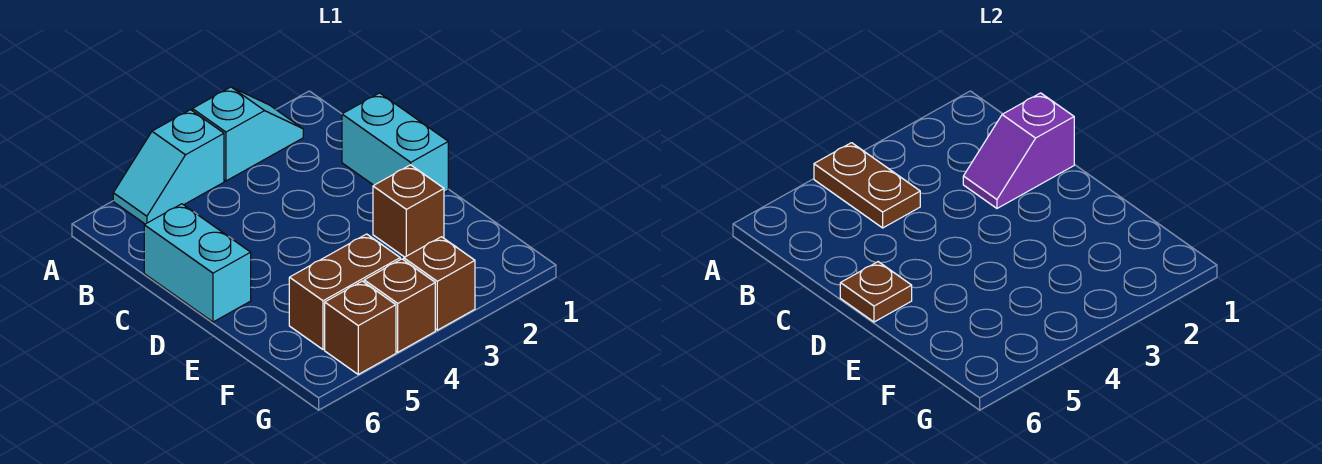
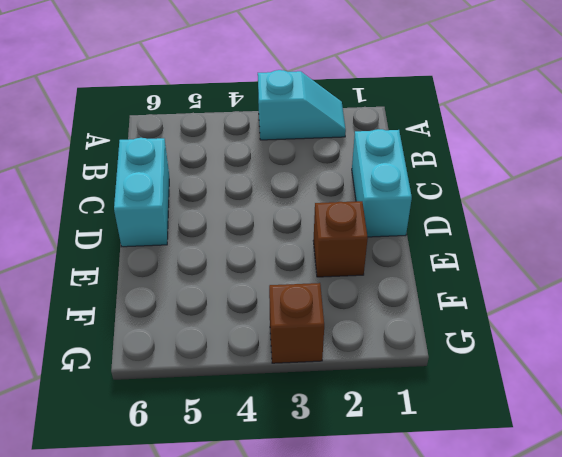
none -> cyan slope A4:A5 level 1 top 4
none -> brown brick F4:F5 level 1
none -> brown brick G4 level 1

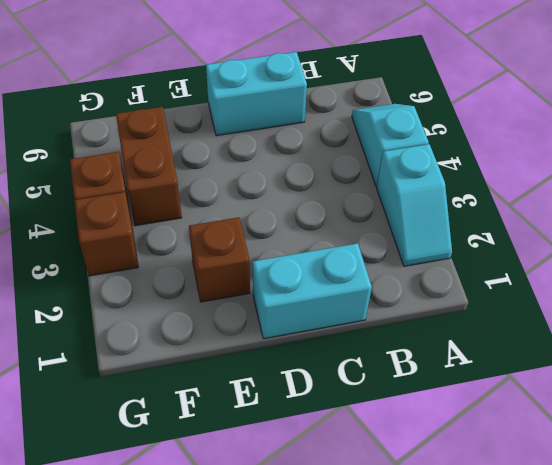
none -> brown brick G5 level 1
none -> brown plate A4:B4 level 2
none -> purple slope C1:C2 level 2 top 1

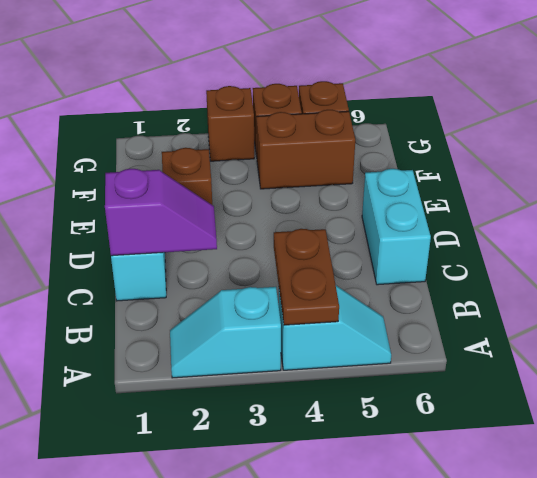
none -> brown plate D6 level 2

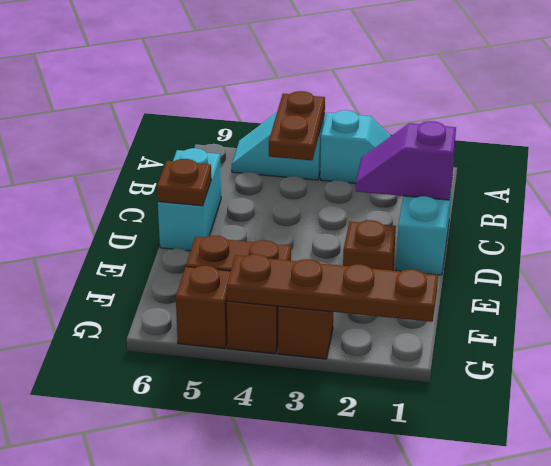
brown plate G1:G4 level 2 -> none

